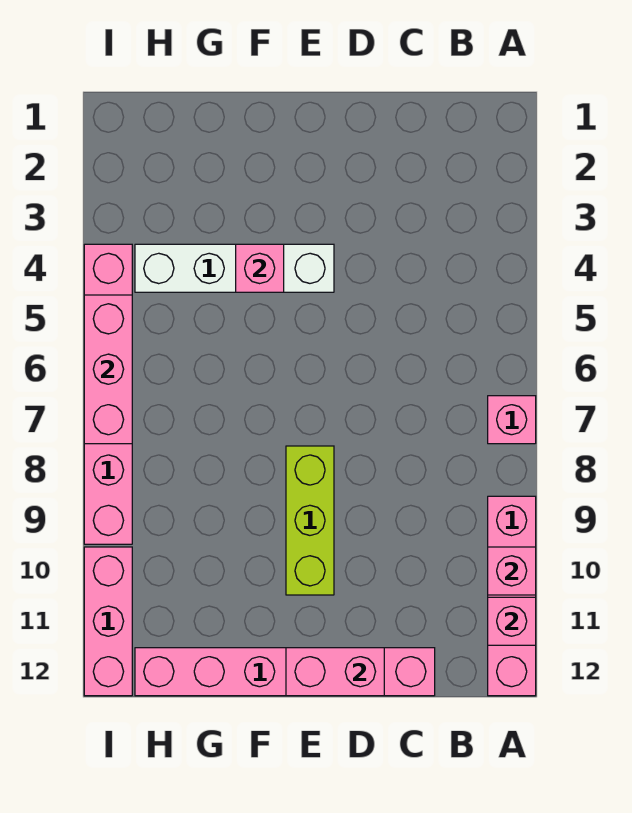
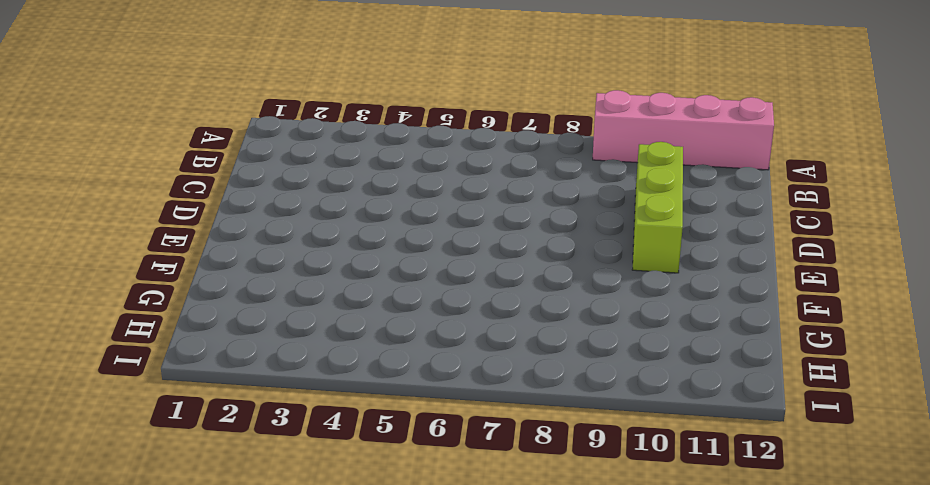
lime brick C10:E10 level 1 -> lime brick E8:E10 level 1
none -> pink brick A7 level 1
none -> pink brick C12:H12 level 1
none -> white brick E4:H4 level 1

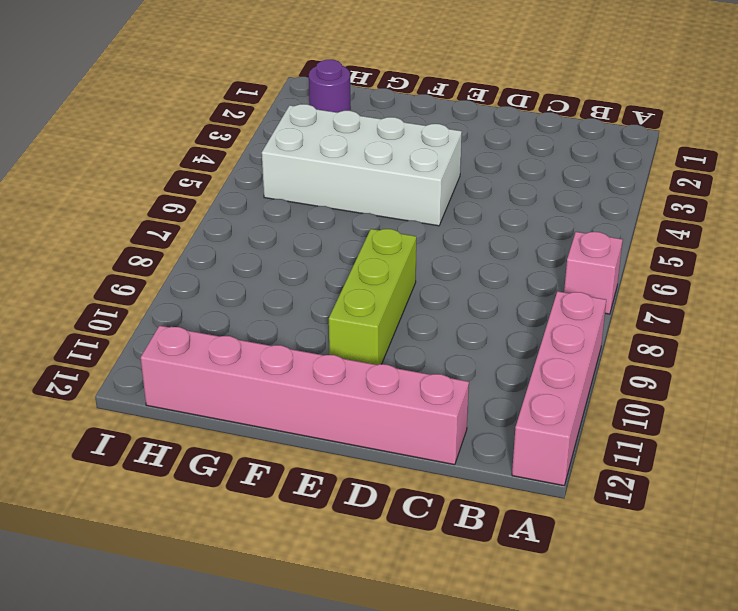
white brick E4:H5 level 1 -> white brick E4:H4 level 1
purple round brick H2 level 1 -> none
none -> pink brick I4:I9 level 1
none -> pink brick I10:I12 level 1
none -> pink brick A10 level 2

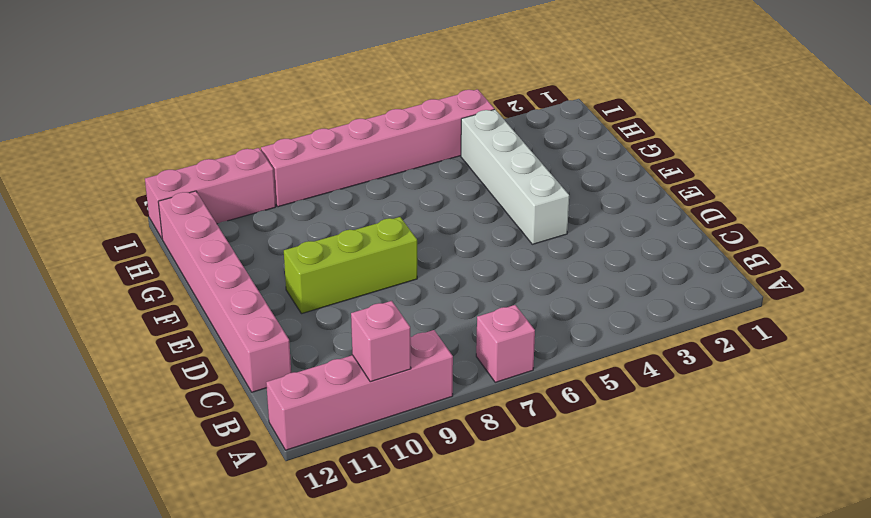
none -> pink brick A11 level 2
none -> pink brick D12:E12 level 2
none -> pink brick F4 level 2

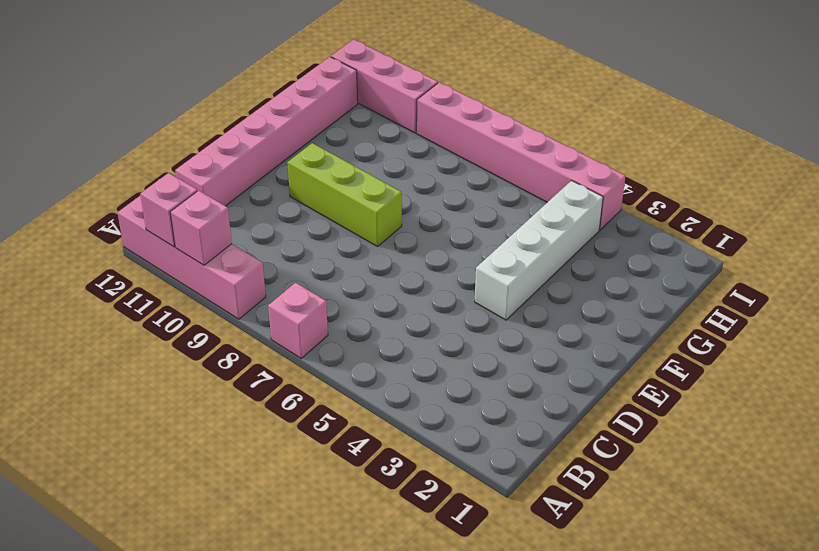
none -> pink brick D12:E12 level 2
none -> pink brick F4 level 2
none -> pink brick I5:I7 level 2

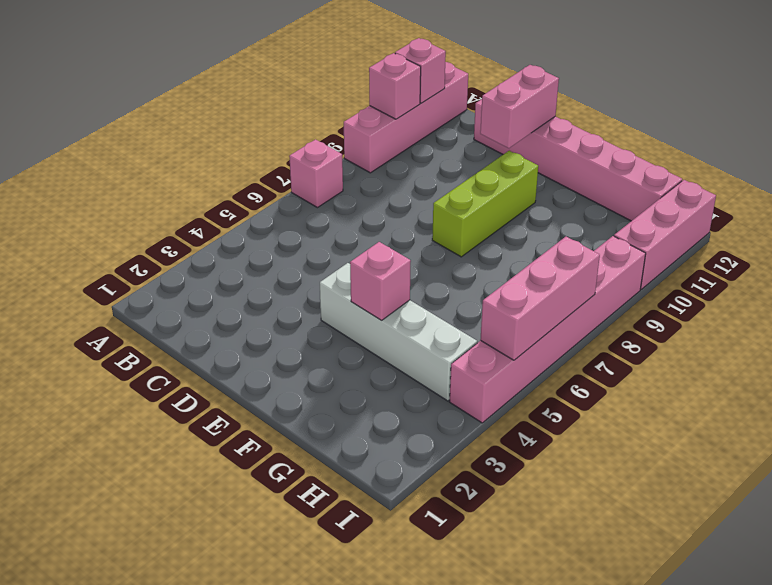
pink brick D11:D12 level 2 -> pink brick D12:E12 level 2

